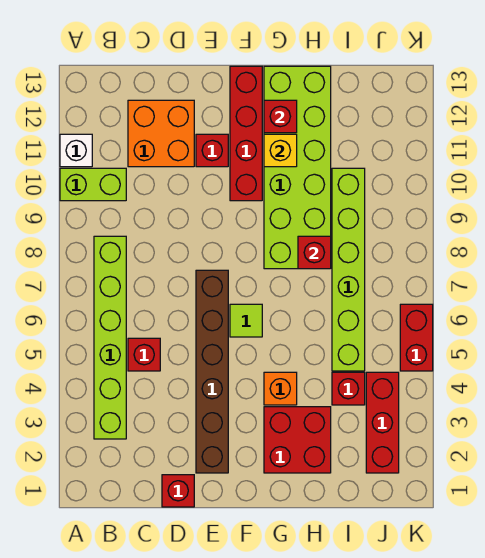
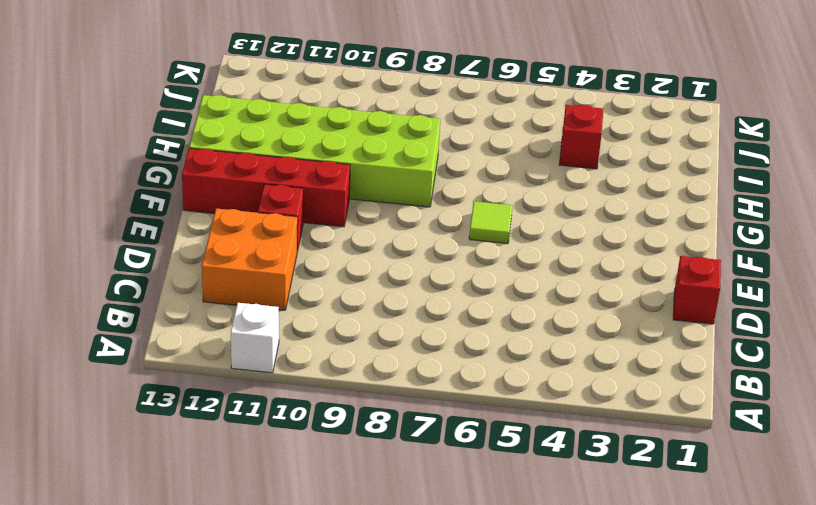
none -> lime brick A10:B10 level 1
none -> lime brick B3:B8 level 1
none -> red brick C5 level 1

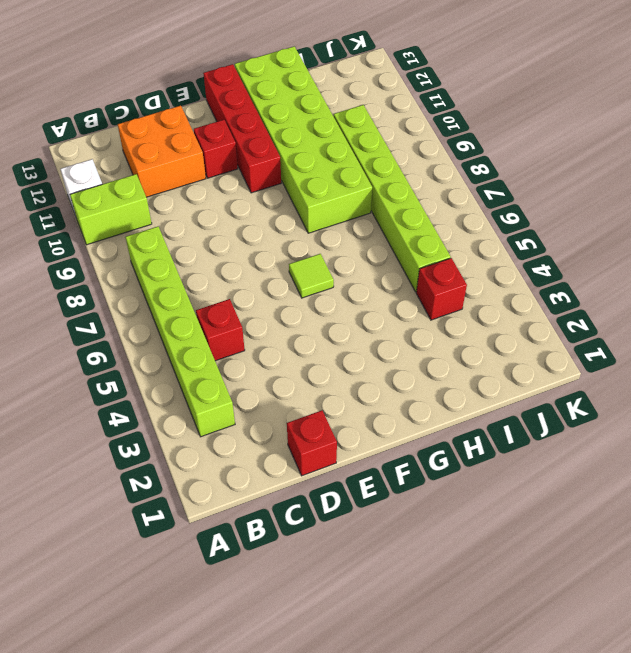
none -> brown brick E2:E7 level 1
none -> red brick G2:H3 level 1
none -> orange brick G4 level 1

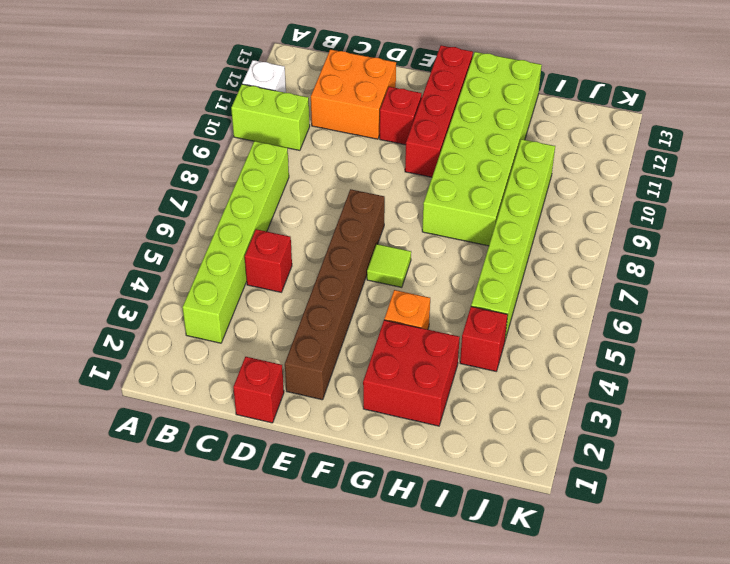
none -> red brick J2:J4 level 1
none -> red brick K5:K6 level 1
none -> yellow brick G11 level 2

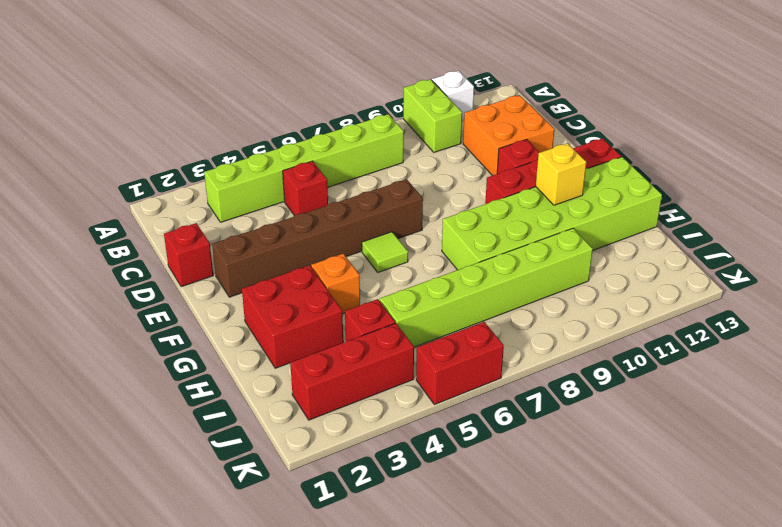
none -> red brick G12 level 2
none -> red brick H8 level 2

